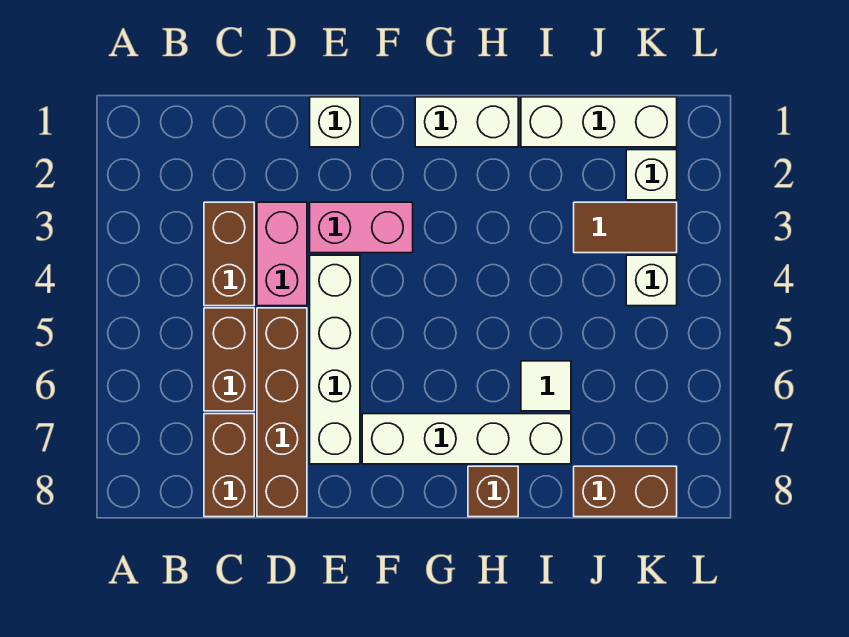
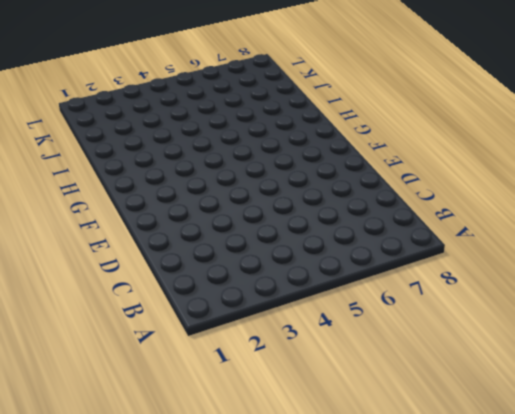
none -> brown brick C3:C4 level 1
none -> brown brick C5:C6 level 1
none -> brown brick C7:C8 level 1

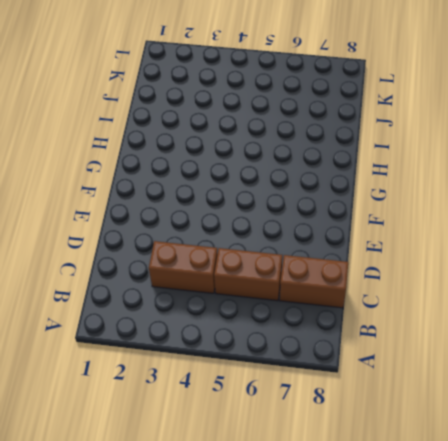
none -> pink brick D3:D4 level 1
none -> brown brick D5:D8 level 1
none -> white brick E1 level 1

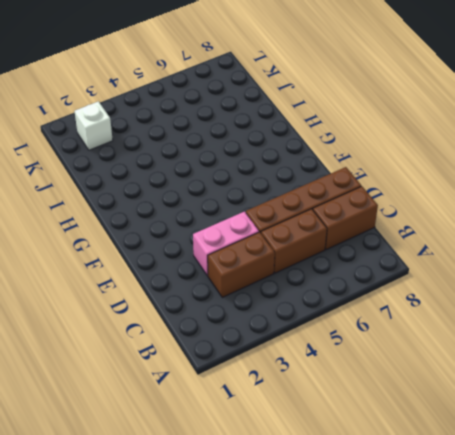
none -> white brick E1 level 1
none -> pink brick E3:F3 level 1
none -> white brick E4:E7 level 1

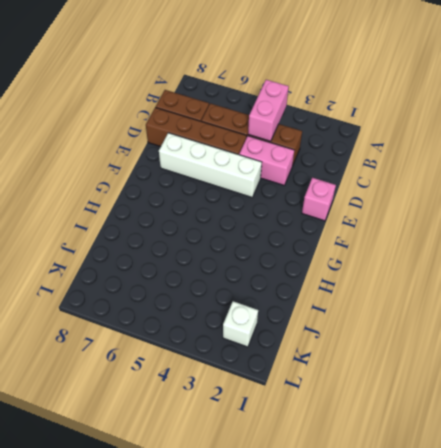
pink brick B4:C4 level 2 -> pink brick E3:F3 level 1
pink brick E1 level 1 -> white brick E1 level 1
none -> white brick F7:I7 level 1
none -> white brick G1:H1 level 1
none -> brown brick H8 level 1

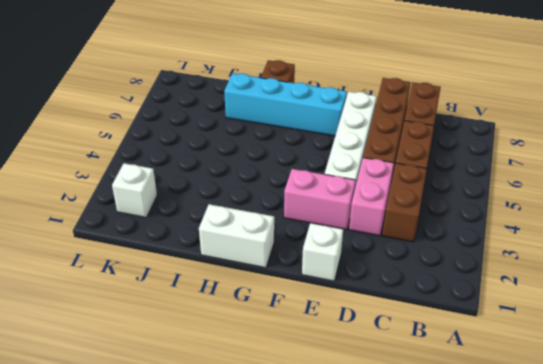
cyan brick F7:I7 level 1 -> white brick F7:I7 level 1
none -> white brick I1:K1 level 1
none -> white tile I6 level 1
none -> brown tile J3:K3 level 1

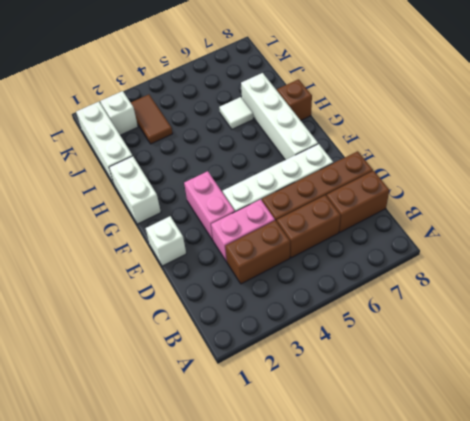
none -> brown brick J8:K8 level 1
none -> white brick K4 level 1

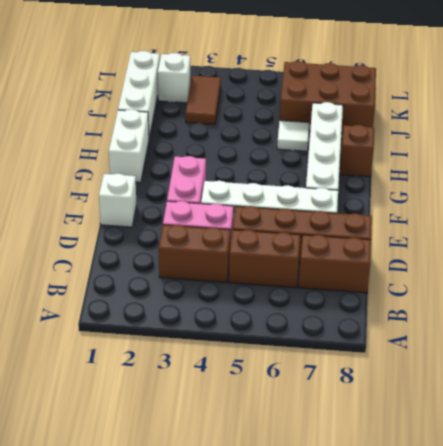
brown brick J6:K8 level 1 -> brown brick J8:K8 level 1
none -> white brick K4 level 1

